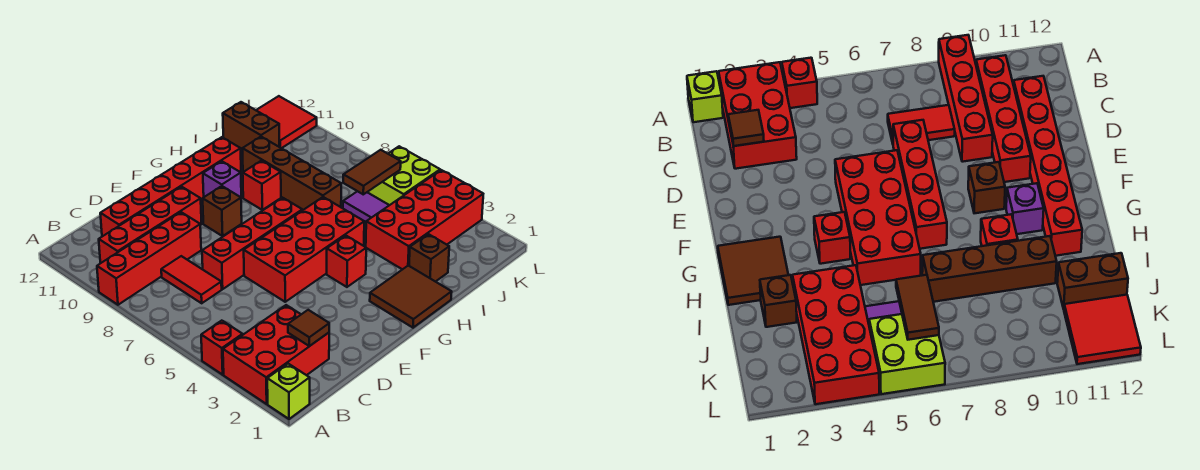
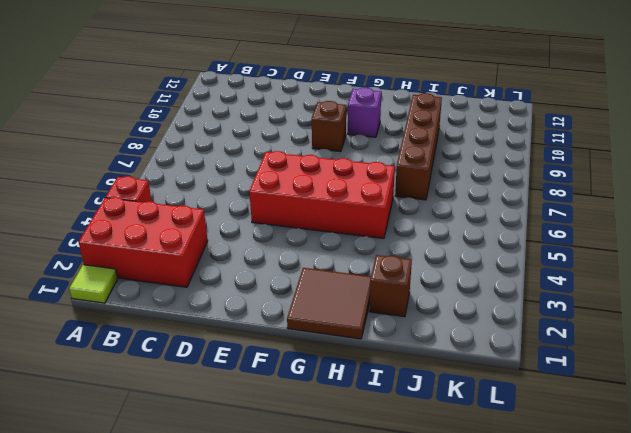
lime tile A1 level 1 -> lime brick A1 level 1
none -> red brick A9:D9 level 1
none -> red brick B10:E10 level 1
none -> red tile C7:C8 level 1

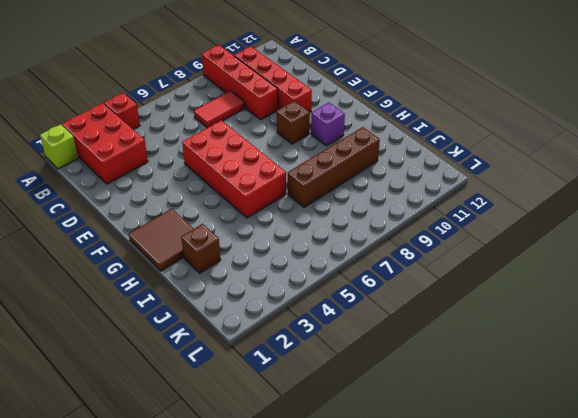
none -> red brick C11:H11 level 1
none -> red brick D7:G7 level 1
none -> red brick G4 level 1

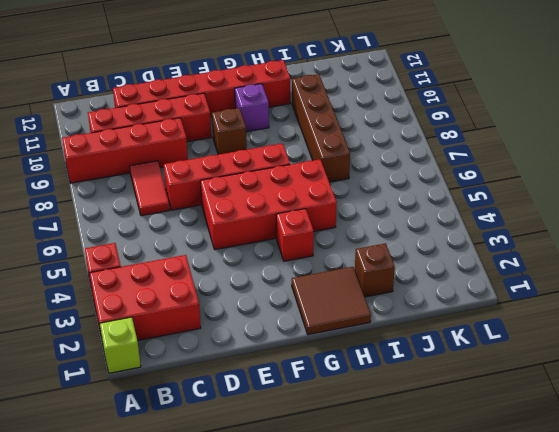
none -> red brick H9 level 1
none -> red brick I3:L4 level 1
none -> purple tile J5:J6 level 1

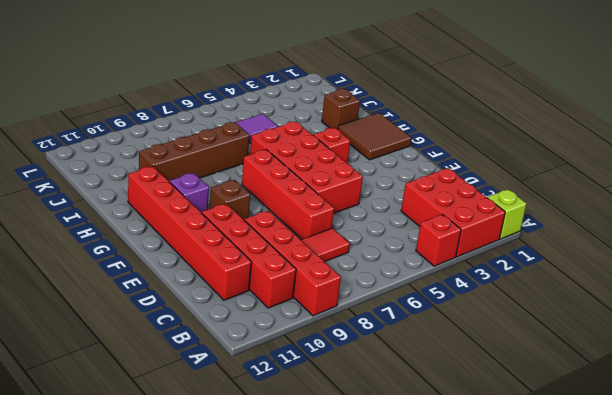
none -> red brick H9 level 1
none -> red brick I3:L4 level 1
none -> brown brick J11:J12 level 1

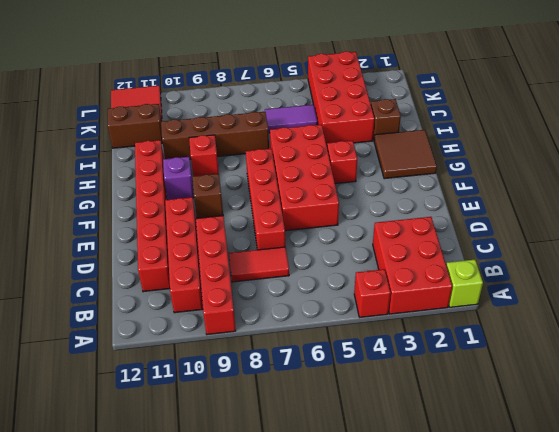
none -> lime brick K5:L6 level 1
none -> brown tile C2 level 2
none -> brown tile J6:K6 level 2

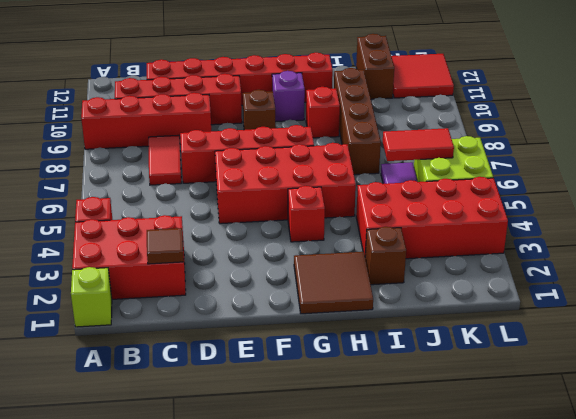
red tile J6:K6 level 2 -> brown tile J6:K6 level 2

